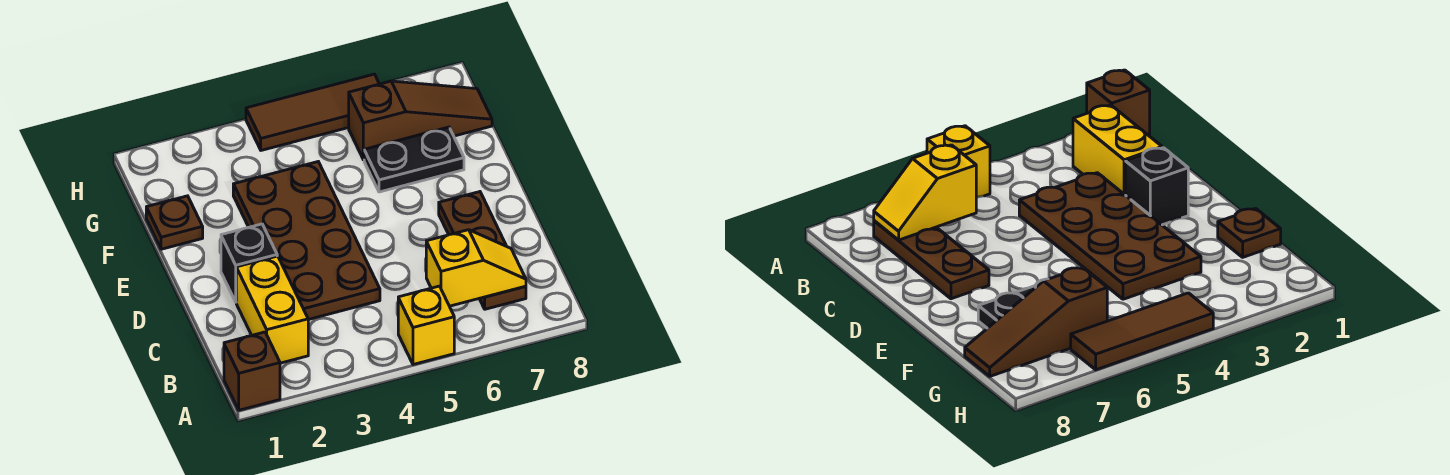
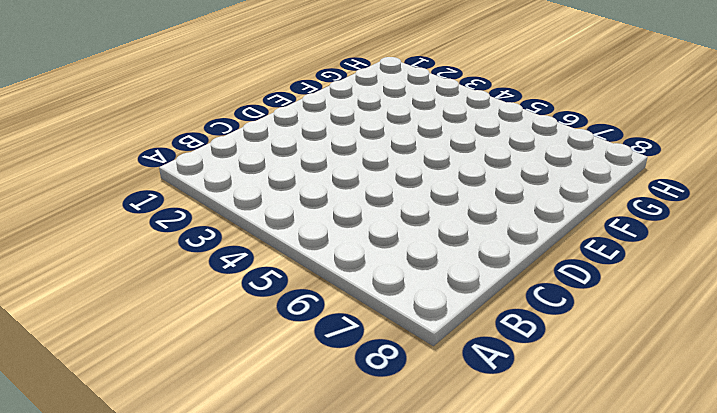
none -> brown brick A1 level 1
none -> yellow brick A5 level 1

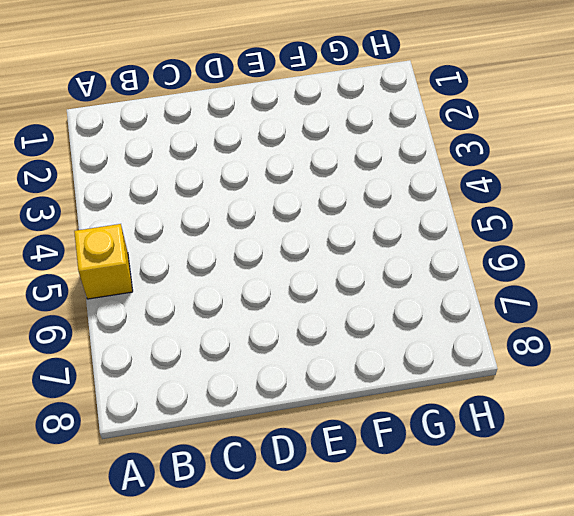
none -> brown brick A1 level 1
none -> yellow brick B2:C2 level 1

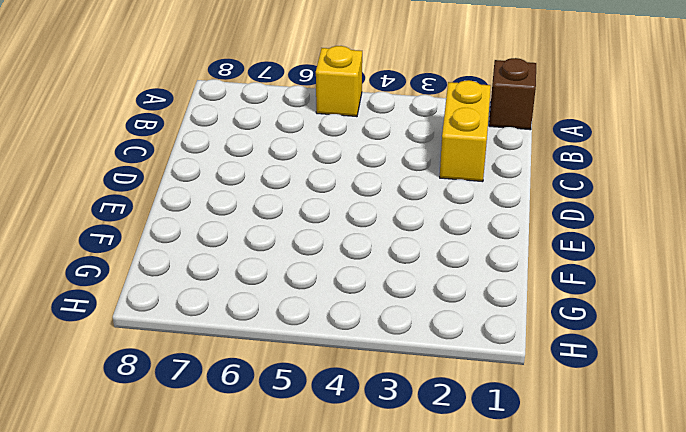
none -> brown plate B7:D7 level 1
none -> brown plate C3:F4 level 1

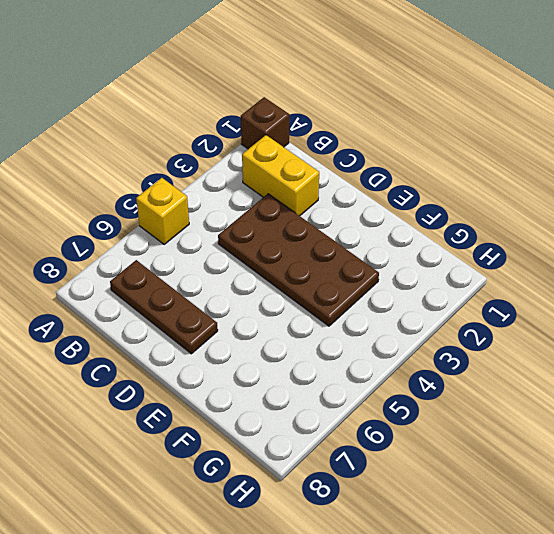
none -> black brick D2 level 1
none -> brown plate F1 level 1

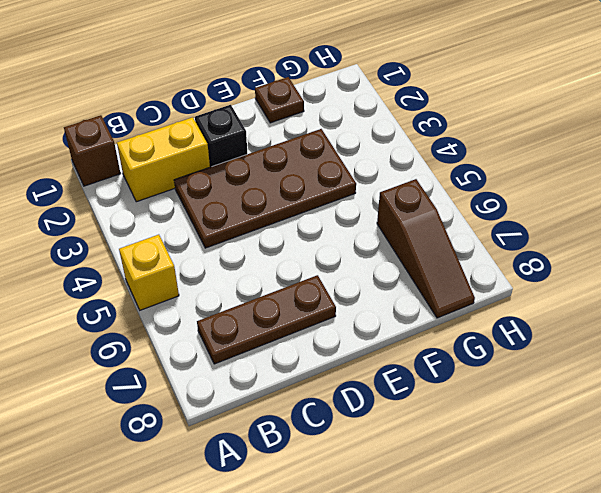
none -> black plate F6:F7 level 1
none -> brown tile H4:H6 level 1

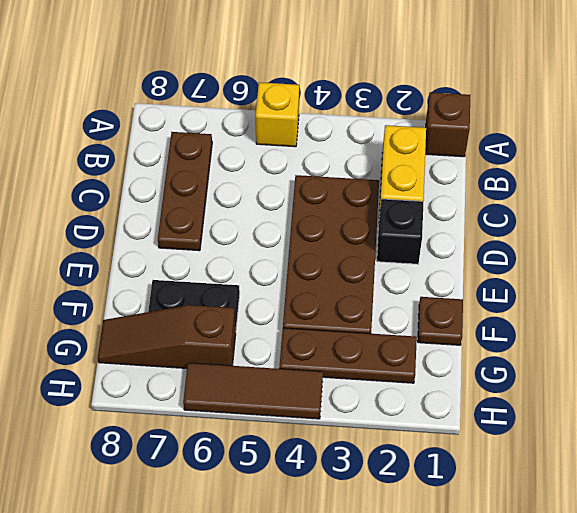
brown plate G2:G4 level 1 -> none
none -> yellow slope B6:B7 level 2 top 6

